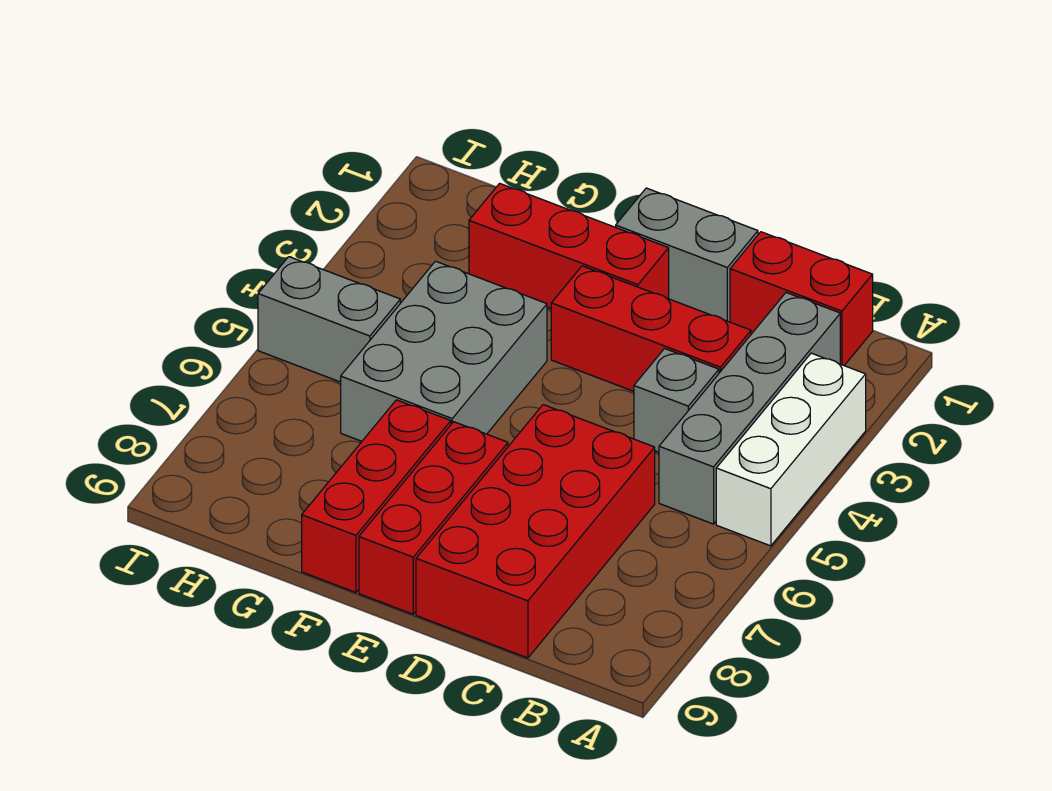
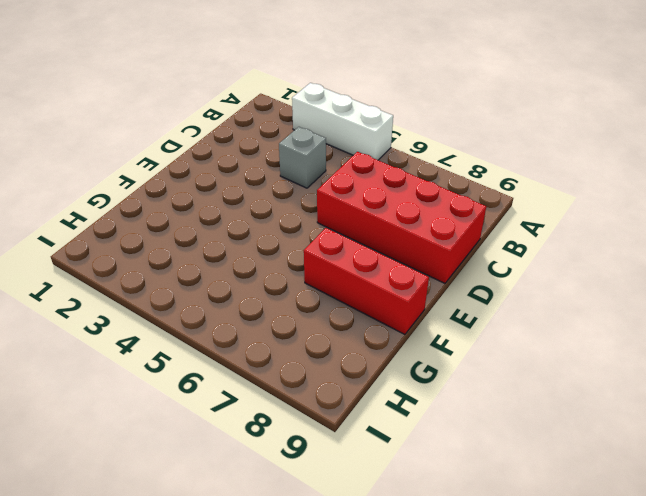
none -> red brick B1:C1 level 1
none -> grey brick B2:B5 level 1
none -> red brick C3:E3 level 1

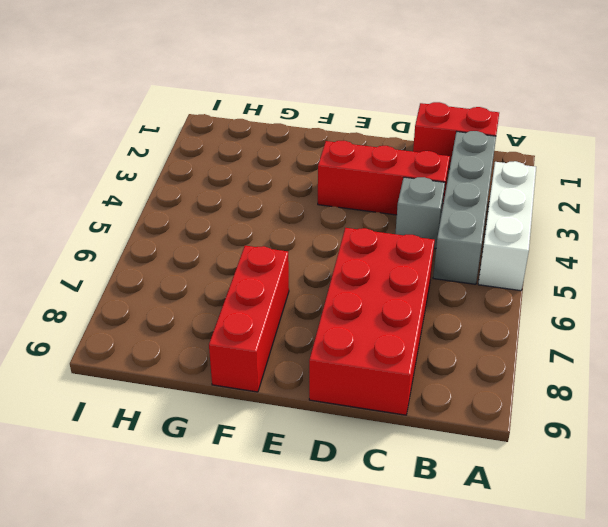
none -> grey brick D1:E1 level 1
none -> red brick E2:G2 level 1
none -> red brick E7:E9 level 1

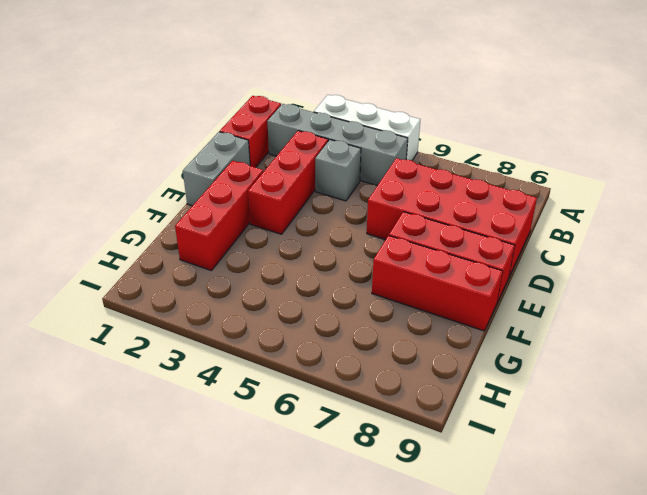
none -> grey brick F4:G6 level 1
none -> grey brick H5:I5 level 1

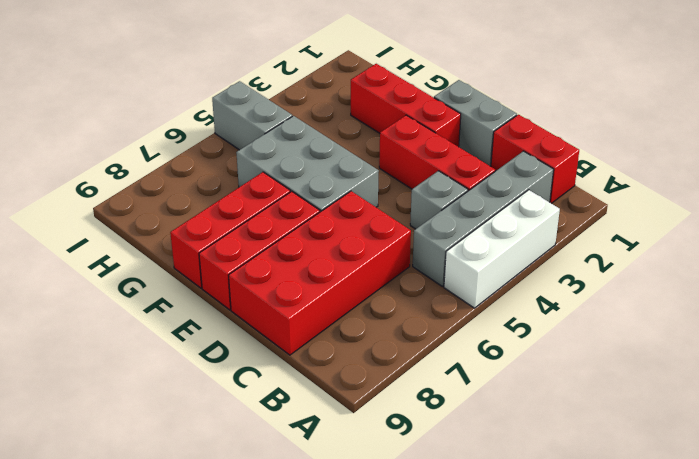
grey brick E5:G6 level 1 -> grey brick F4:G6 level 1

